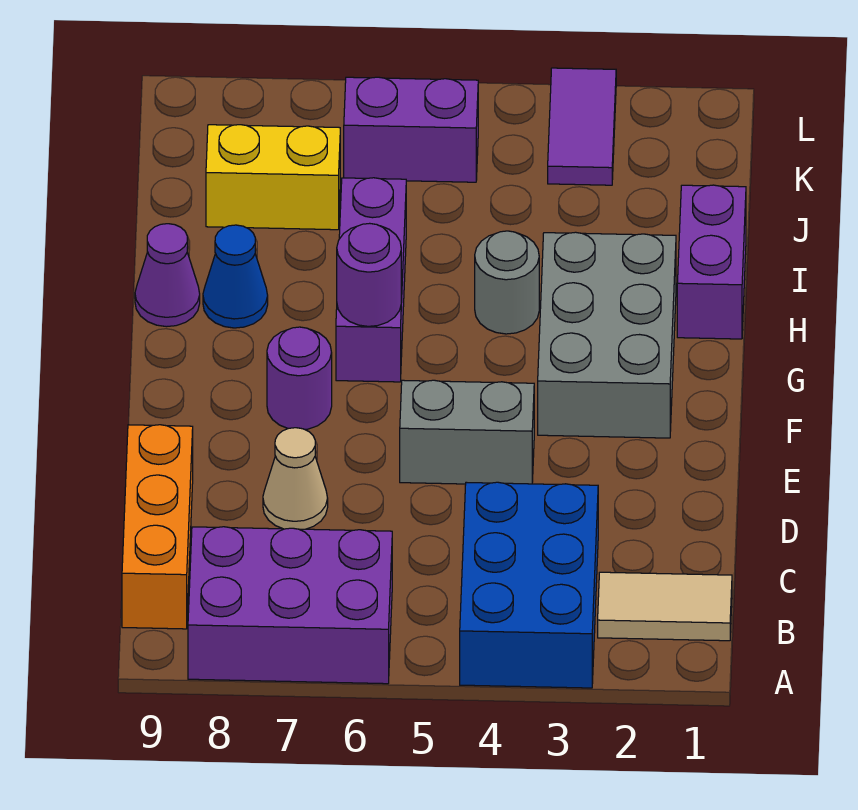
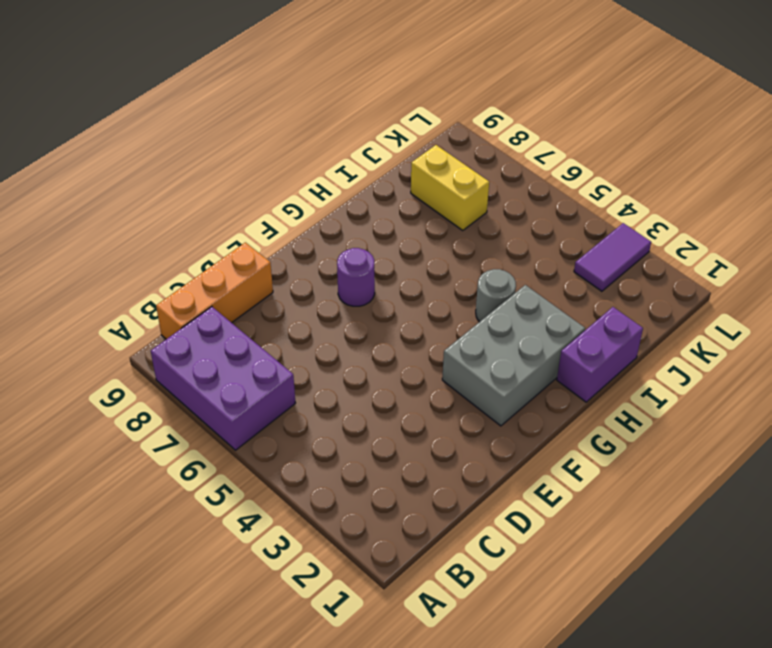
none -> blue brick A3:C4 level 1
none -> tan tile B1:B2 level 1
none -> tan cone D7 level 1

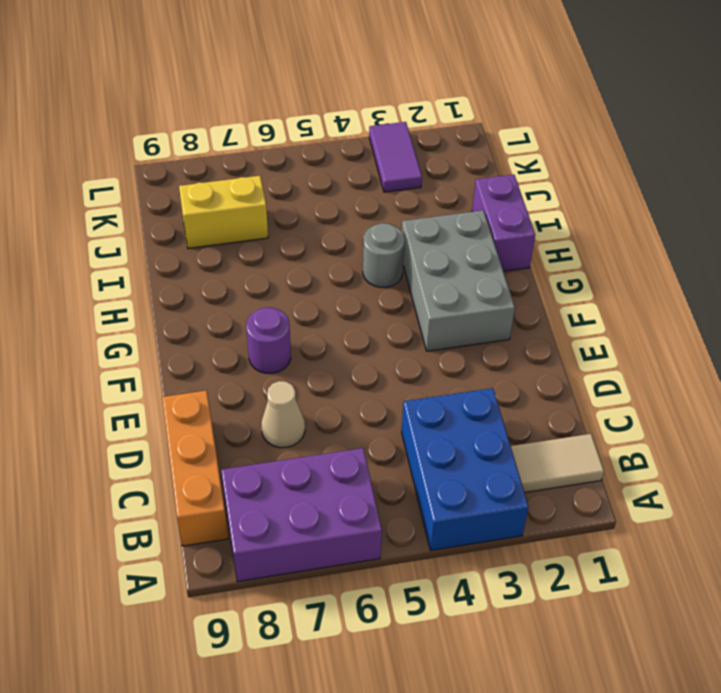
none -> grey brick E4:E5 level 1
none -> purple brick G6:I6 level 1
none -> blue cone H8 level 1

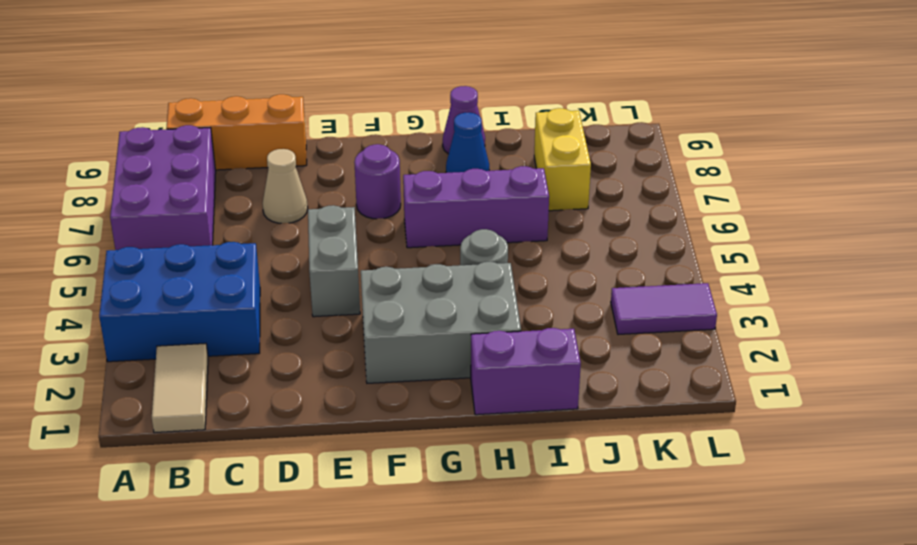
none -> purple brick K5:K6 level 1
none -> purple round brick G6 level 2

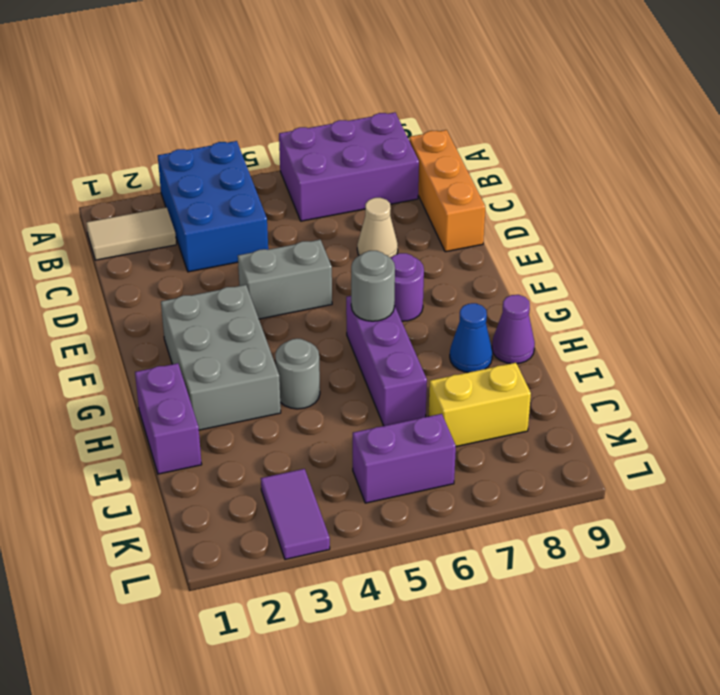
grey round brick G6 level 2 -> purple round brick G6 level 2

